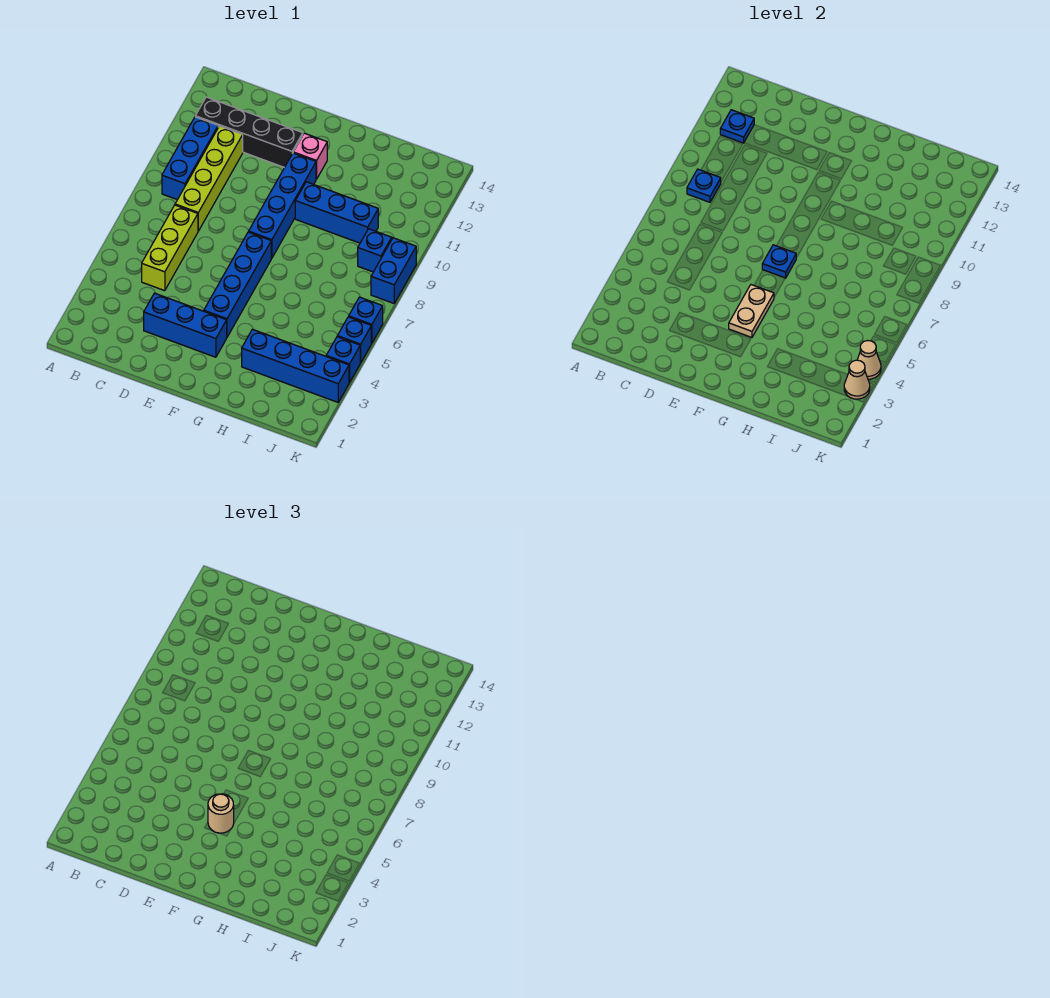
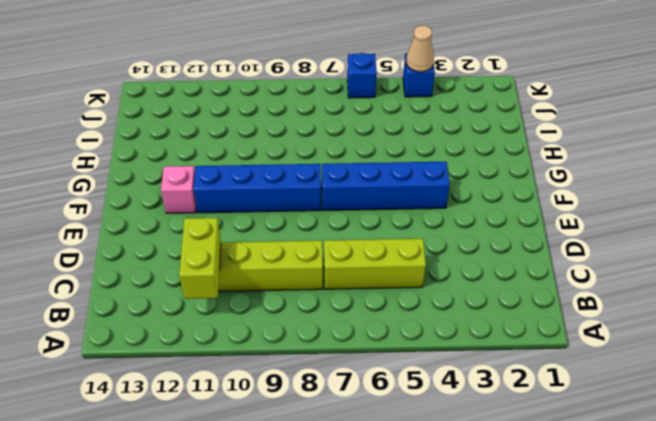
lime brick B11:C11 level 2 -> none
none -> blue brick B9:B11 level 1
none -> black brick B12:E12 level 1
none -> blue brick D3:F3 level 1

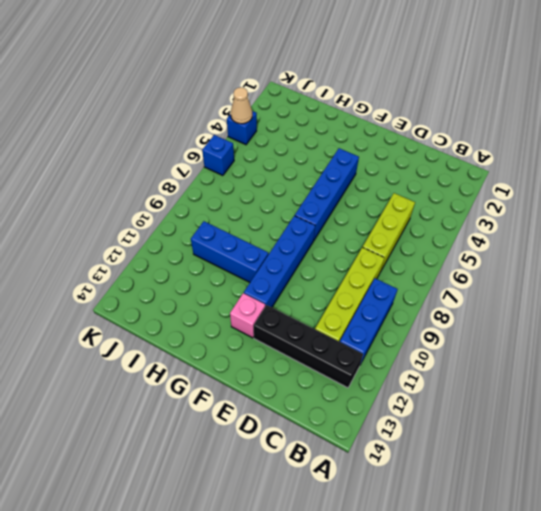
none -> blue brick D3:F3 level 1
none -> blue brick H3:K3 level 1
none -> blue brick J9 level 1

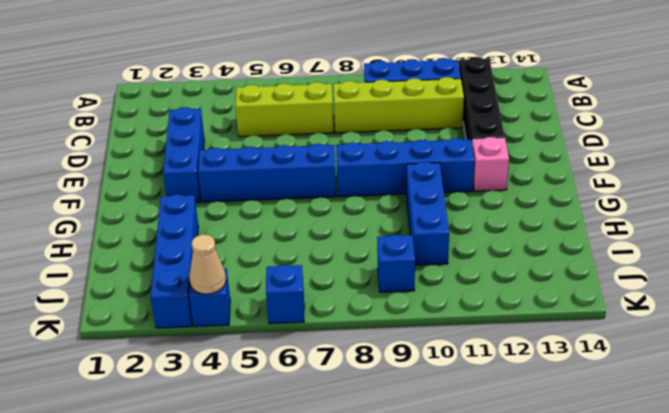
none -> blue brick K5 level 1
none -> blue brick K8:K9 level 1
none -> blue plate B9 level 2

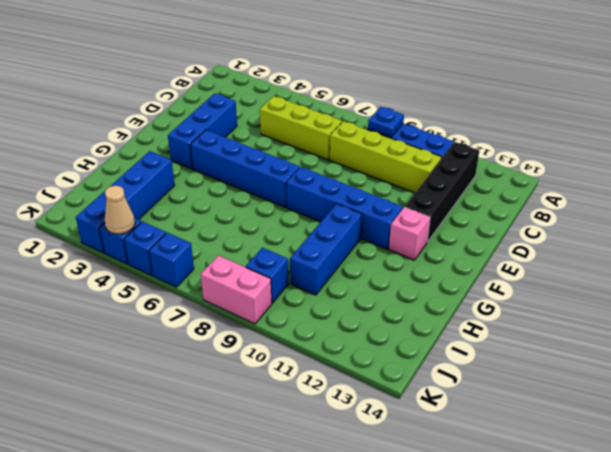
pink brick K8:K9 level 1 -> blue brick K8:K9 level 1
none -> blue plate B12 level 2
none -> tan plate F4:F5 level 2
none -> blue plate F7 level 2

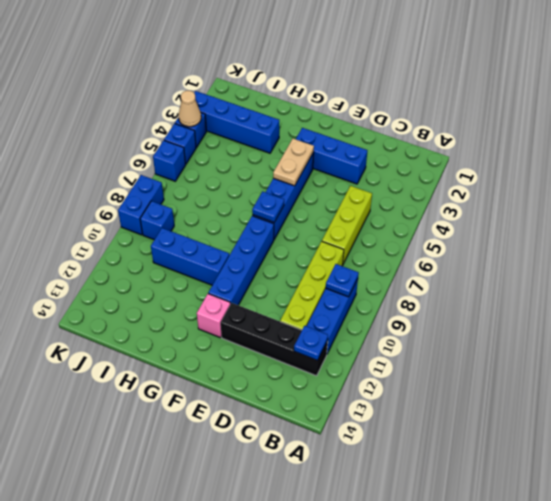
none -> tan cone K3 level 2
none -> tan round brick F4 level 3

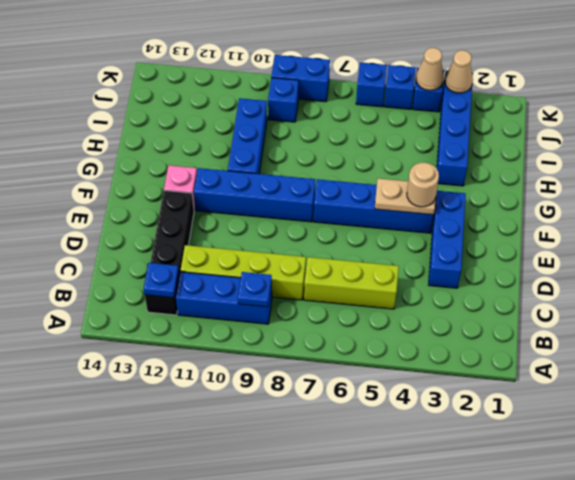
none -> blue plate F7 level 2

